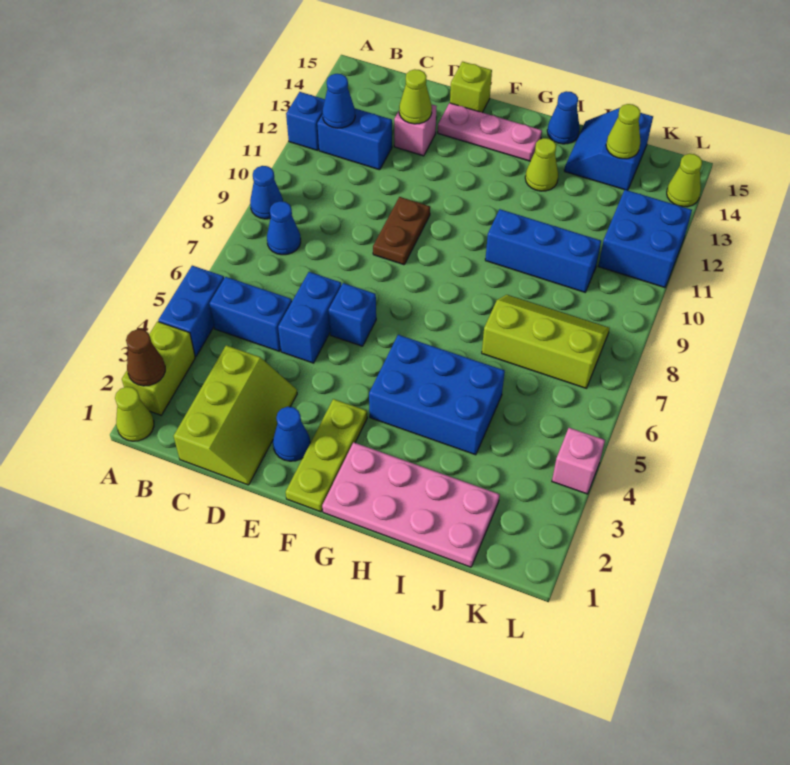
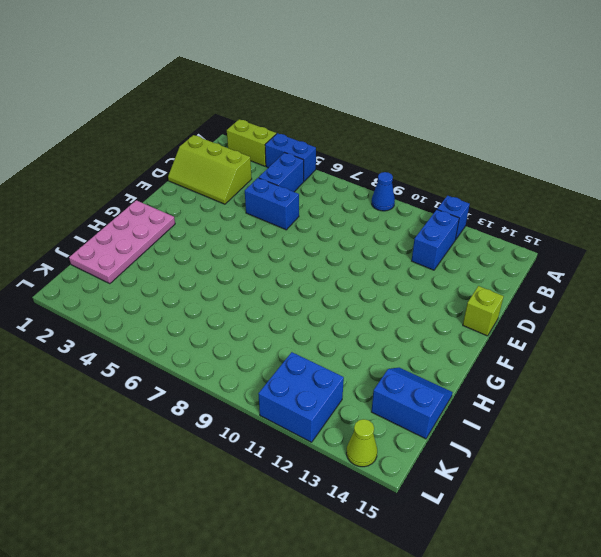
none -> lime cone A1 level 1
none -> blue cone B8 level 1
none -> pink brick D13 level 1
none -> blue cone E2 level 1

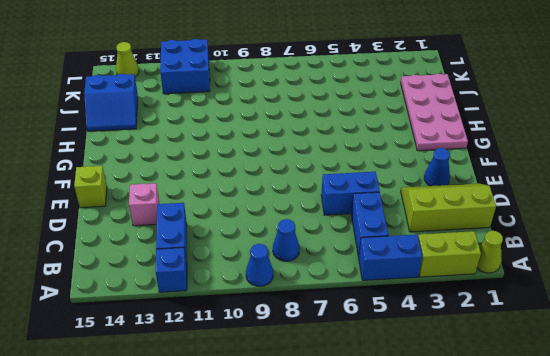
none -> blue brick E6 level 1
none -> brown plate E9:E10 level 1
none -> pink plate E14:G14 level 1
none -> lime plate F1:F3 level 1

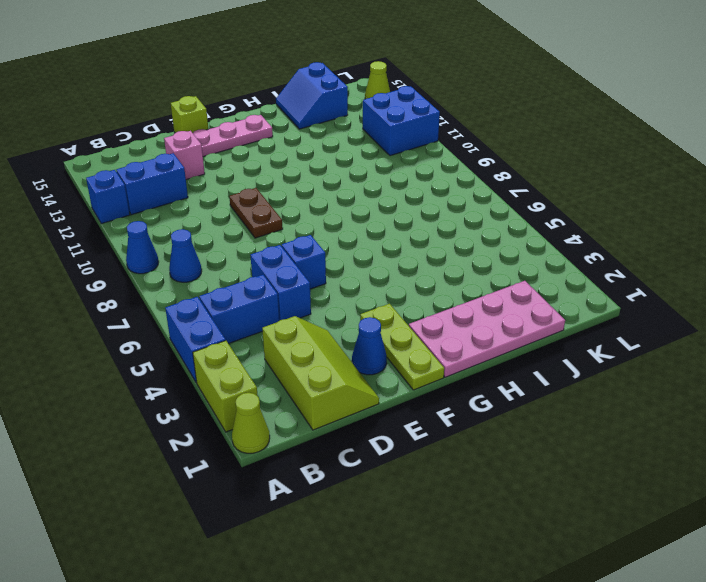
none -> blue brick G4:I5 level 1
none -> blue brick H10:J10 level 1
none -> lime cone H13 level 1
none -> blue cone H15 level 1

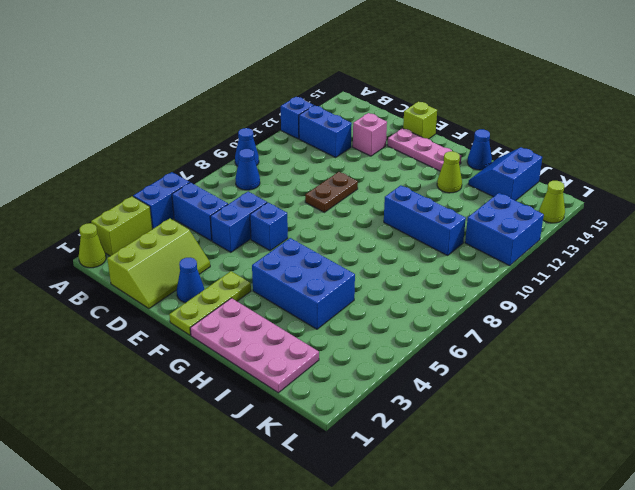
none -> lime slope I7:K8 level 1 top 7
none -> pink brick L4 level 1
none -> brown cone A2 level 2
none -> blue cone B12 level 2

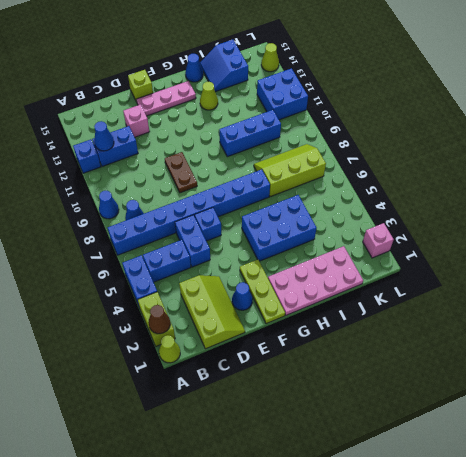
blue brick A7:H7 level 1 -> none
pink brick L2 level 1 -> pink brick L4 level 1
none -> lime cone D13 level 2
none -> lime cone J14 level 2

